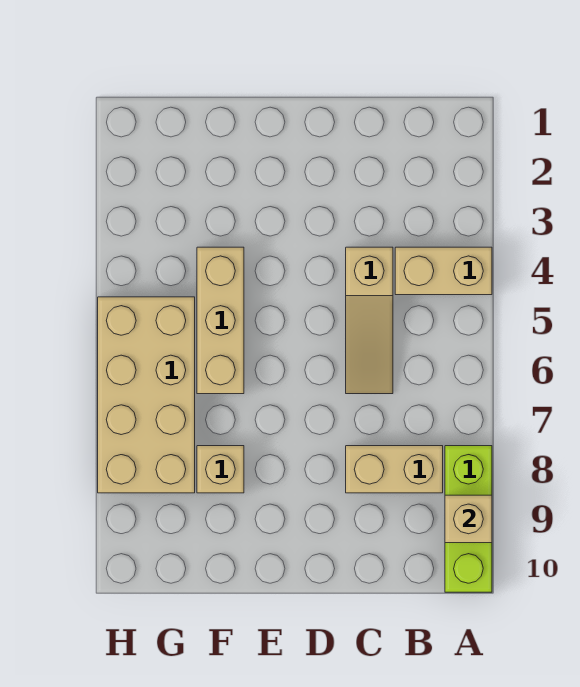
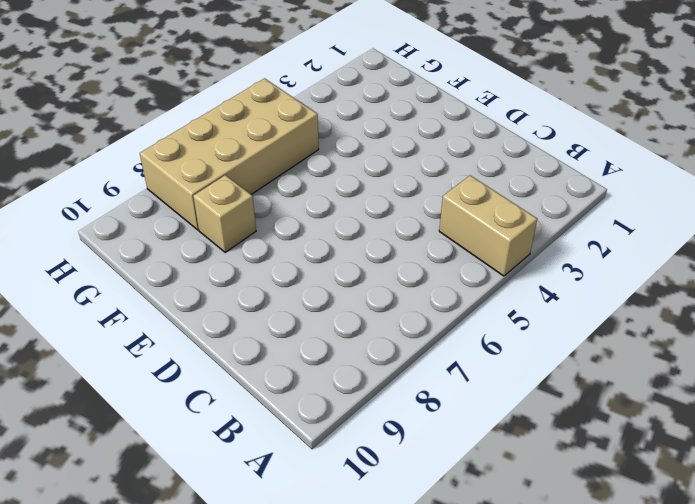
none -> lime brick A8:A10 level 1
none -> tan brick B8:C8 level 1

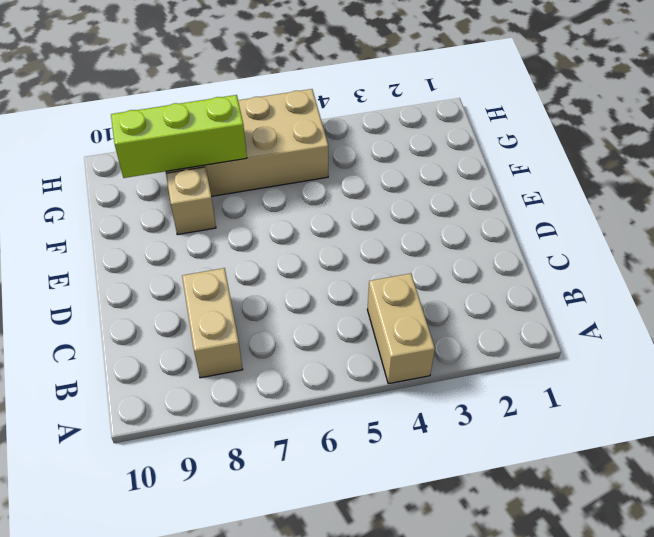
lime brick G7:G9 level 2 -> lime brick A8:A10 level 1
none -> tan slope C4:C6 level 1 top 4
none -> tan brick F4:F6 level 1

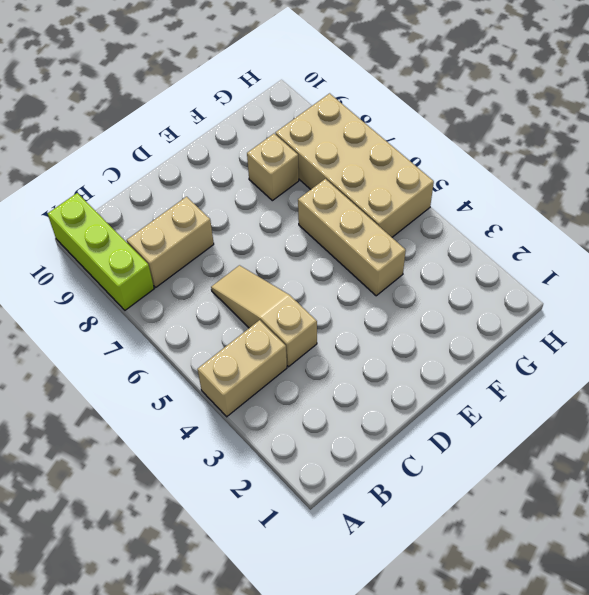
none -> tan brick A9 level 2

